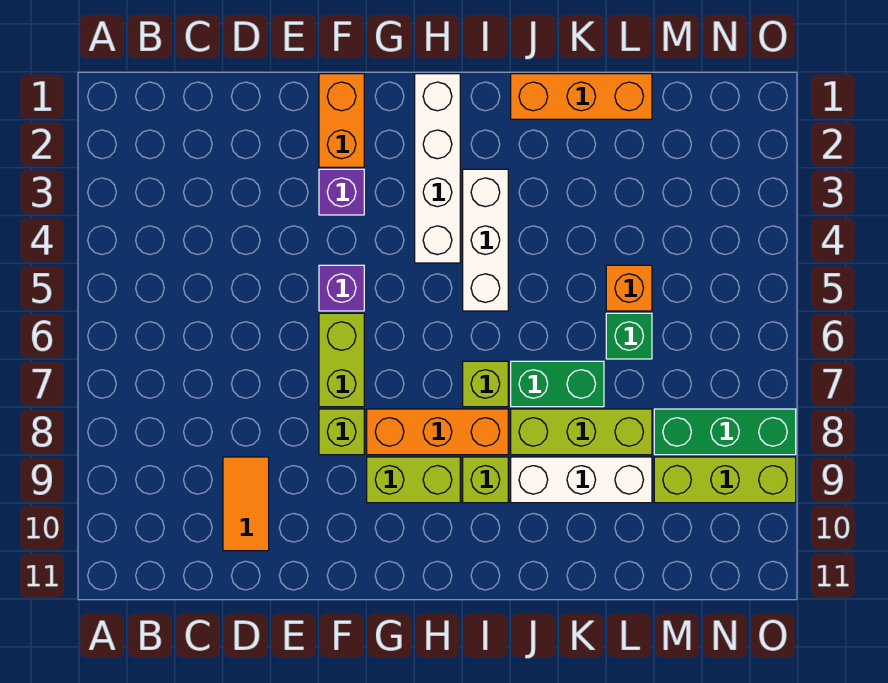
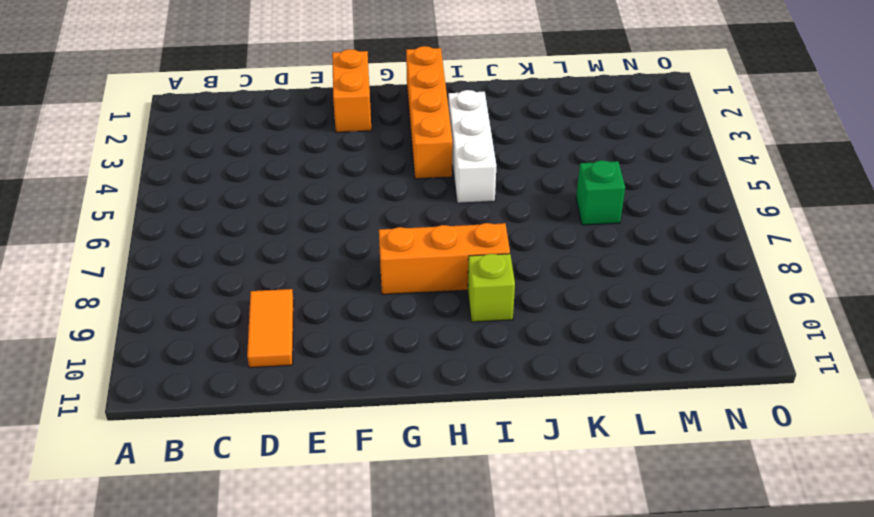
orange brick H1:H4 level 1 -> white brick H1:H4 level 1
none -> purple brick F3 level 1
none -> purple brick F5 level 1
none -> lime brick F6:F7 level 1

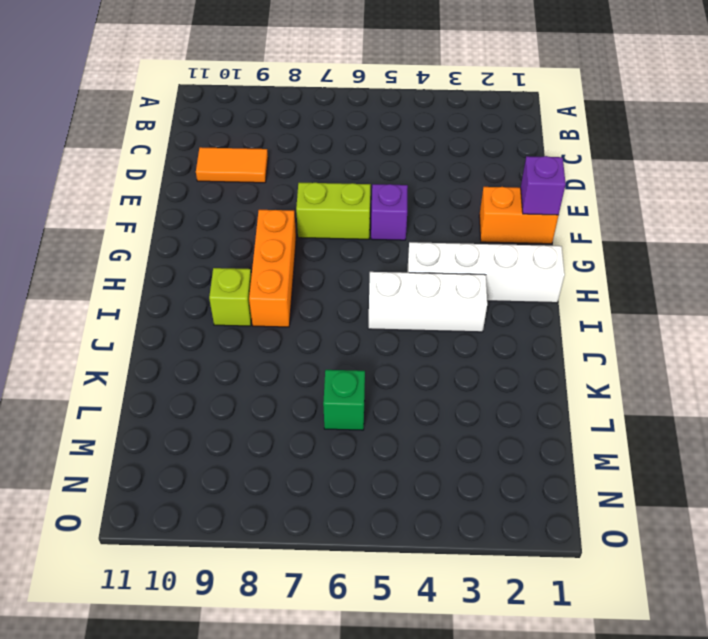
purple brick F1 level 2 -> purple brick F3 level 1
none -> lime brick F8 level 1
none -> lime brick G9:H9 level 1
none -> lime brick I7 level 1

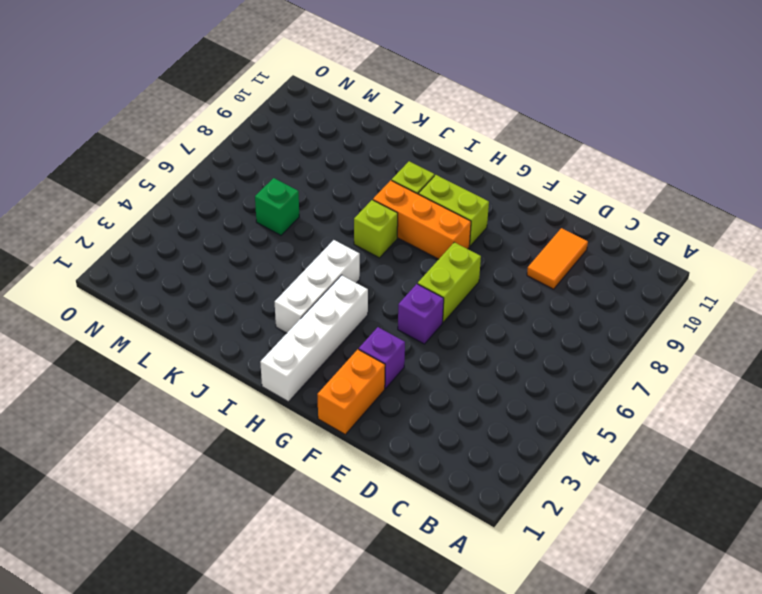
none -> lime brick F8 level 1
none -> orange brick J1:L1 level 1
none -> green brick J7:K7 level 1

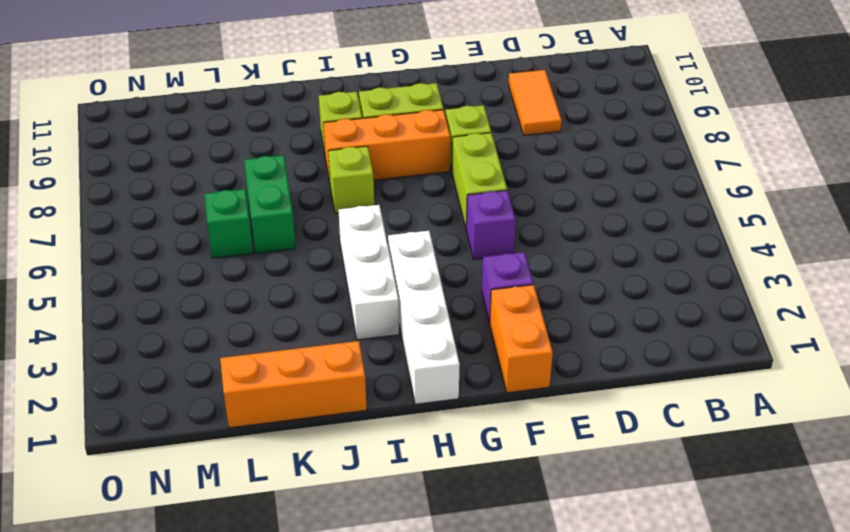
green brick K6:K7 level 1 -> green brick J7:K7 level 1
none -> lime brick J8:L8 level 1
none -> white brick J9:L9 level 1
none -> orange brick L5 level 1

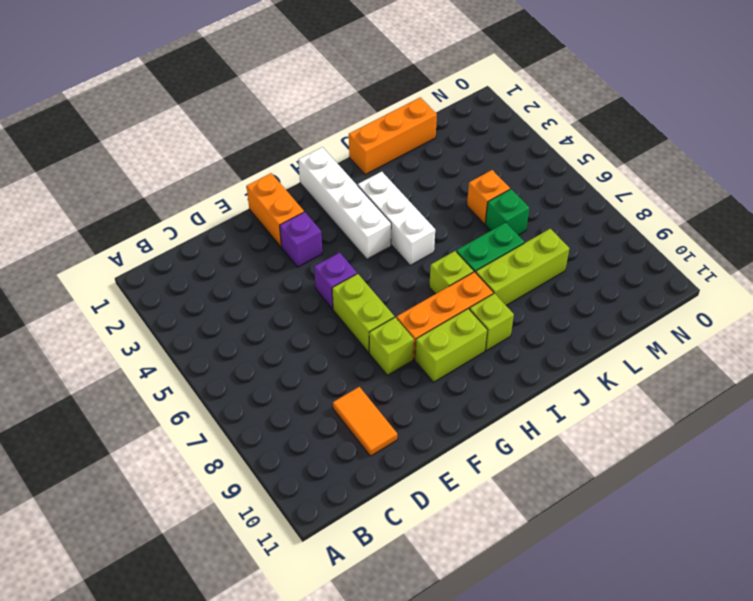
none -> white brick J9:L9 level 1
none -> green brick M8:O8 level 1
none -> lime brick M9:O9 level 1

